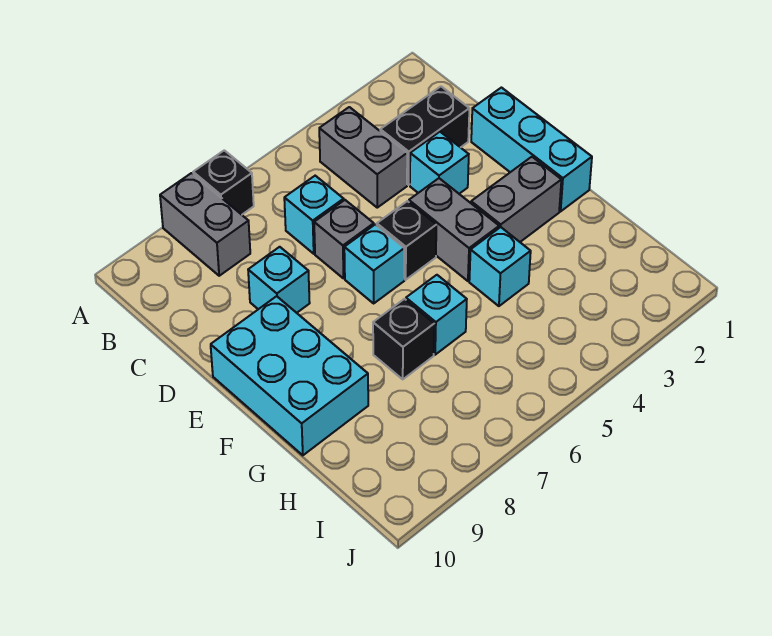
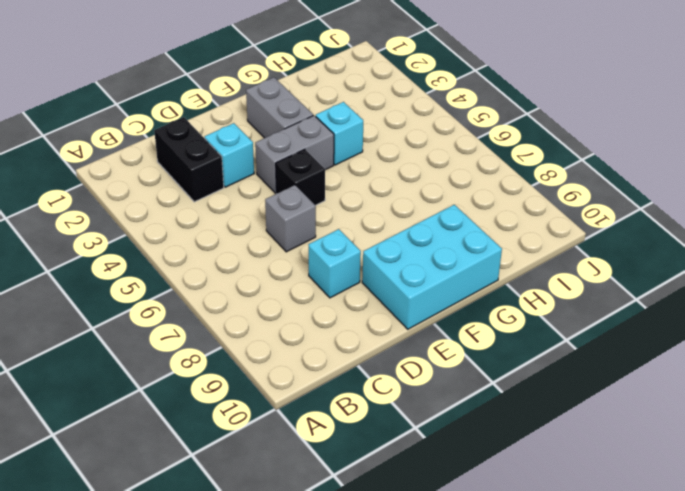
none -> black brick A7 level 1
none -> grey brick A8:B8 level 1
none -> grey brick B4:C4 level 1

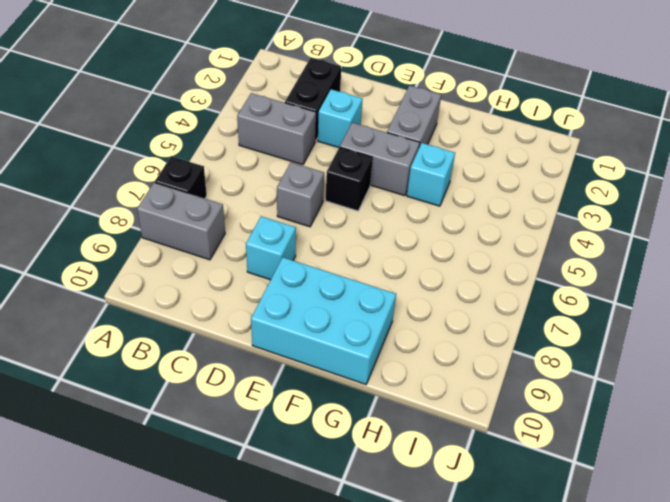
none -> cyan brick C6 level 1
none -> cyan brick D1:F1 level 1
none -> cyan brick E6 level 1

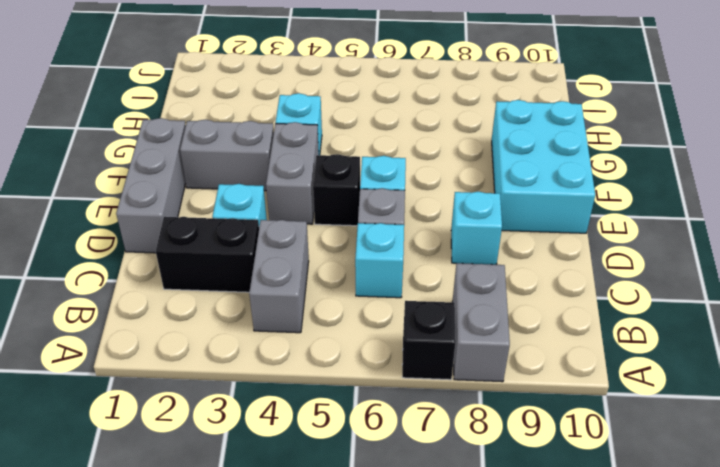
grey brick D1:F1 level 1 -> cyan brick D1:F1 level 1
none -> cyan brick G6 level 1
none -> black brick G7 level 1

